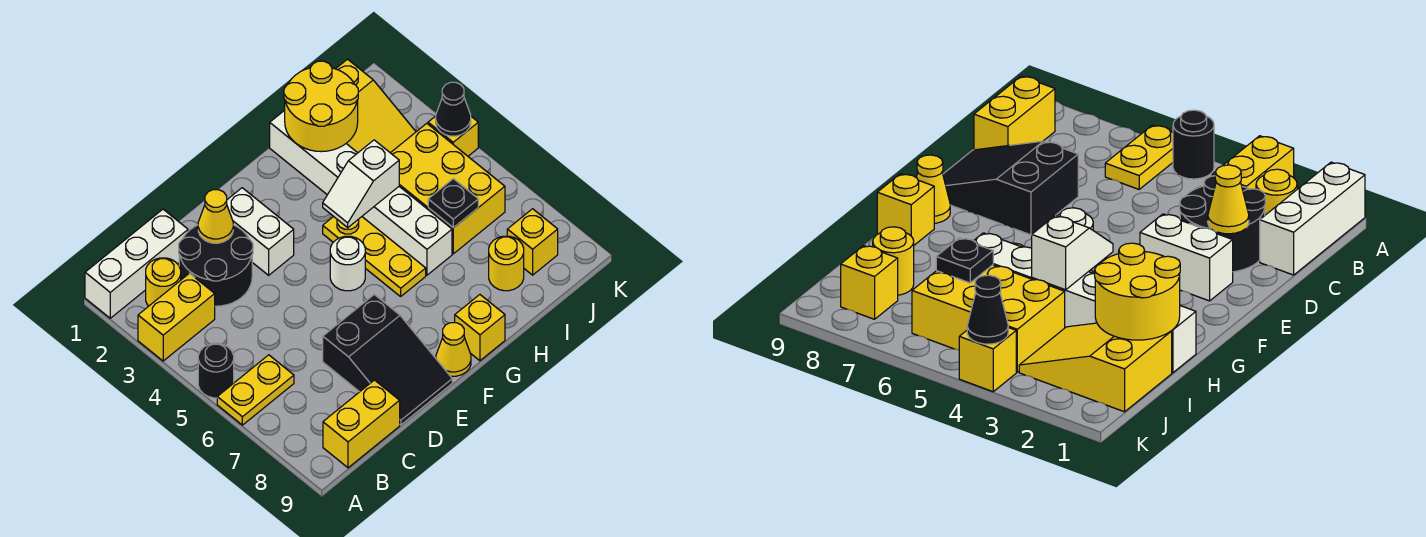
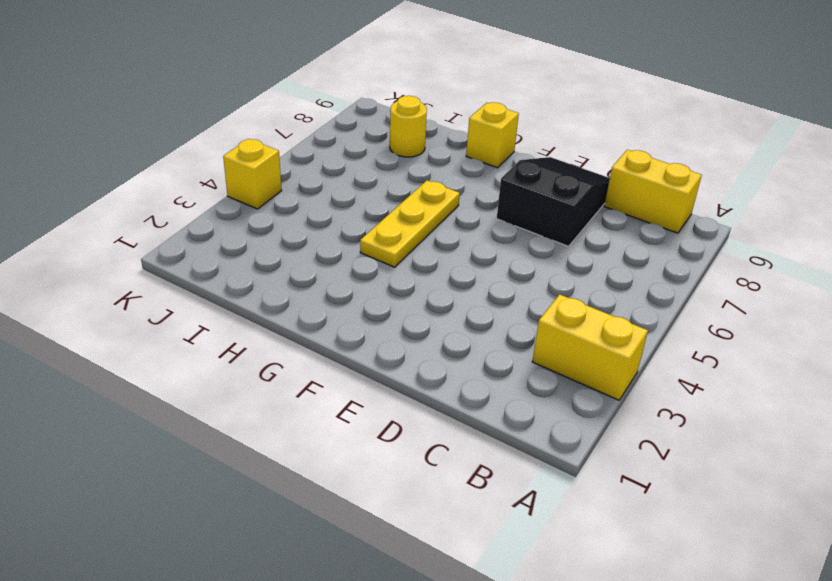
none -> white brick A1:C1 level 1
none -> black round brick A5 level 1
none -> yellow plate A6:B6 level 1

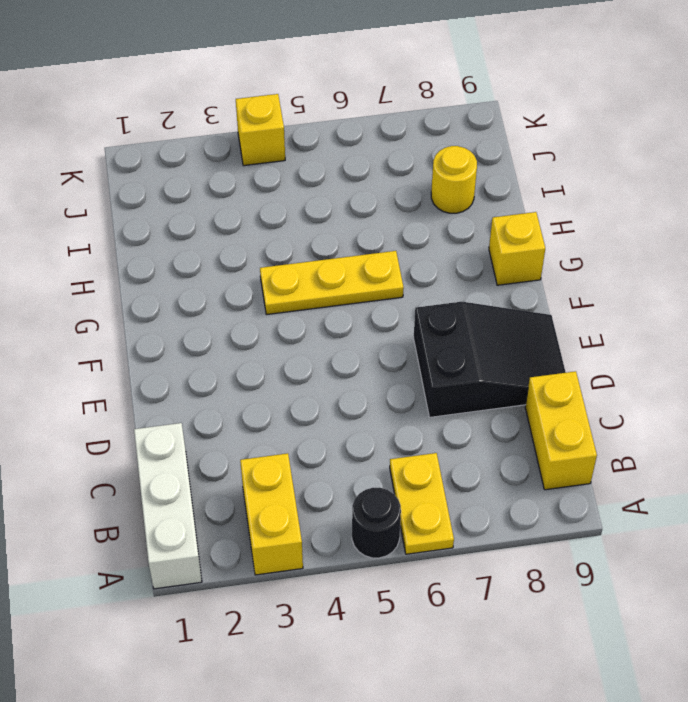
none -> yellow round brick B2 level 1
none -> black round brick C2:D3 level 1
none -> white brick E2:E3 level 1

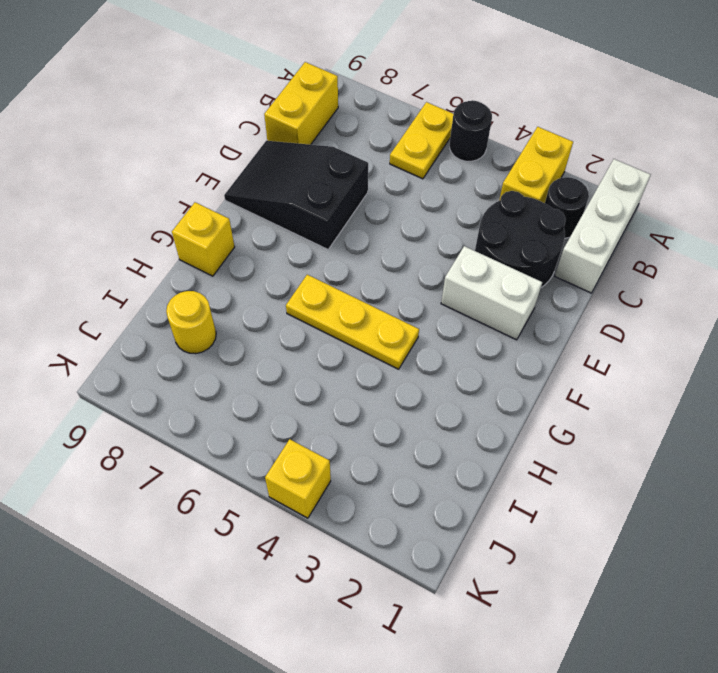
black round brick B2 level 1 -> yellow round brick B2 level 1
none -> white round brick F5 level 1
none -> yellow cone F9 level 1
none -> white brick H1:H6 level 1

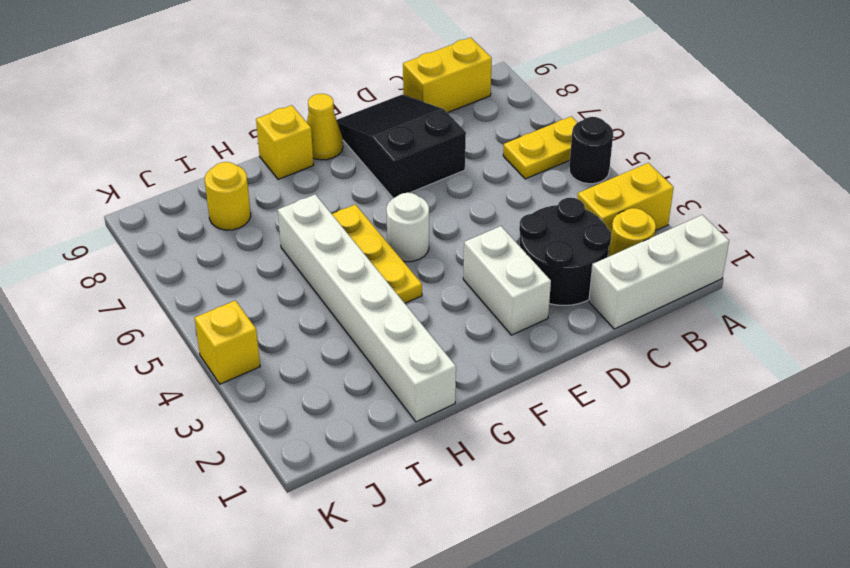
none -> yellow slope I1:J3 level 1 top 1
none -> yellow brick I4:J6 level 1
none -> yellow brick J8 level 1

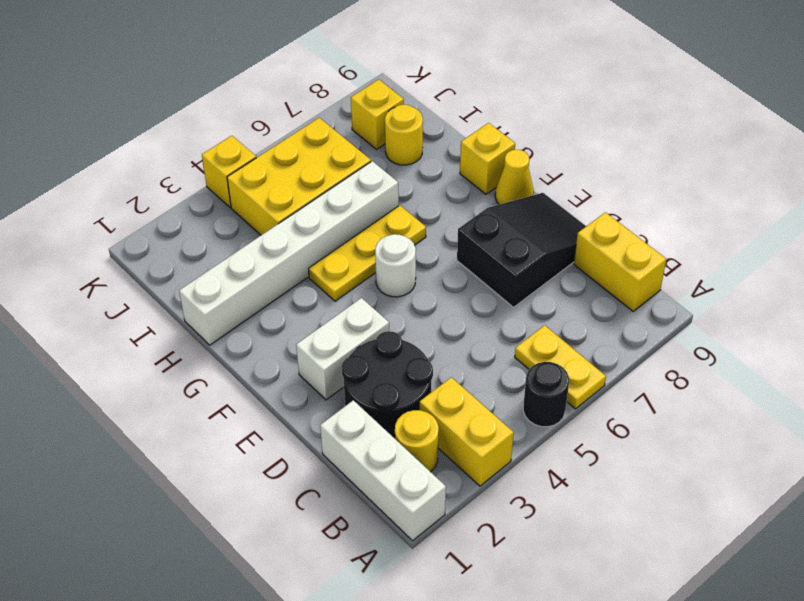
none -> yellow slope I1:J3 level 1 top 1
none -> yellow cone D2 level 2
none -> white slope G4:H4 level 2 top H

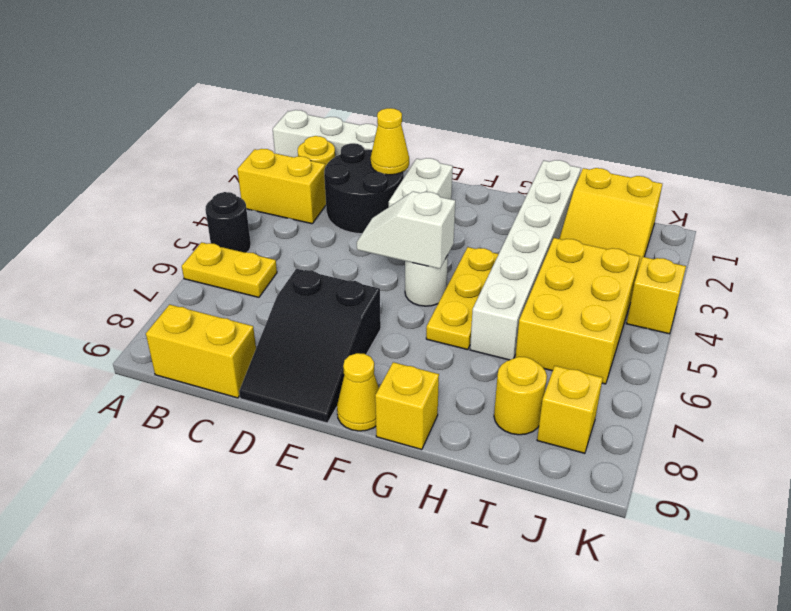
white slope E5:F5 level 2 top F -> white slope G4:H4 level 2 top H
none -> yellow round brick H1:I2 level 2
none -> black plate I6 level 2
none -> black cone K4 level 2

